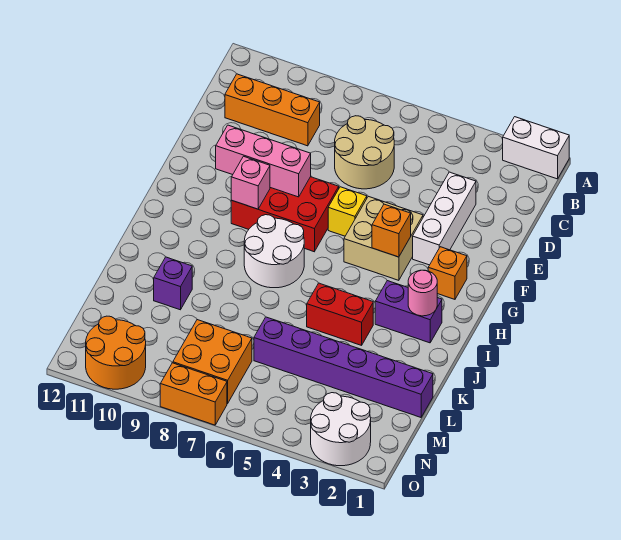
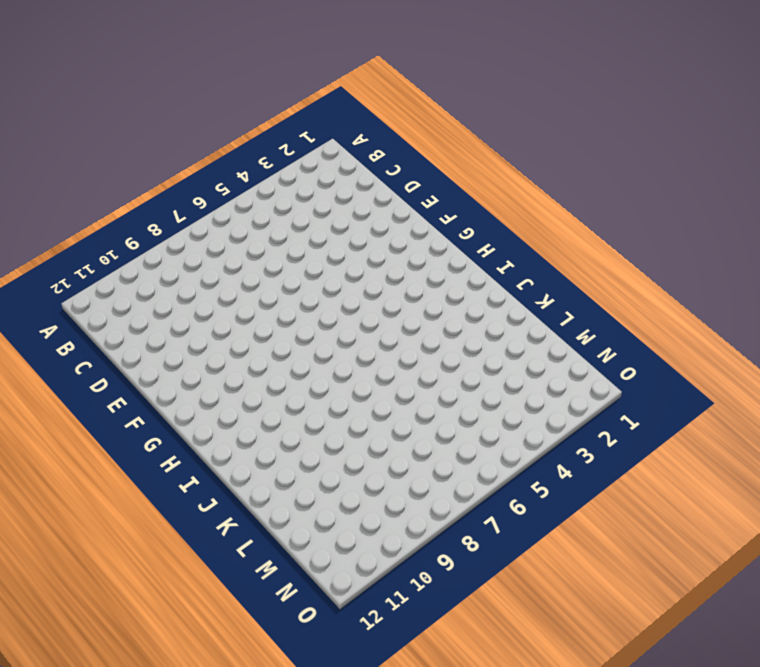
none -> white brick A1:A2 level 1
none -> tan round brick C6:D7 level 1
none -> orange brick C9:C11 level 1

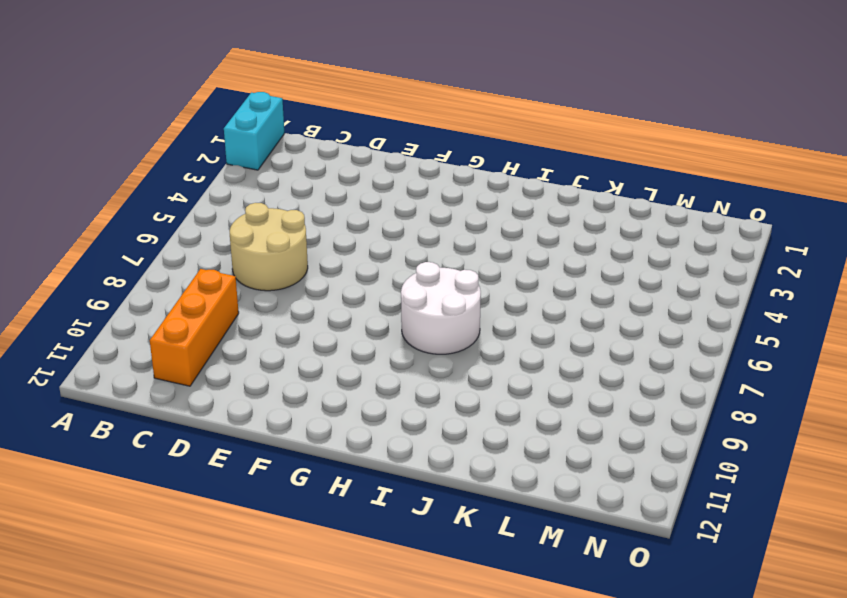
cyan brick A1:A2 level 1 -> white brick A1:A2 level 1
none -> white brick D3:F3 level 1
none -> tan brick F4:G5 level 1
none -> yellow brick F6 level 1

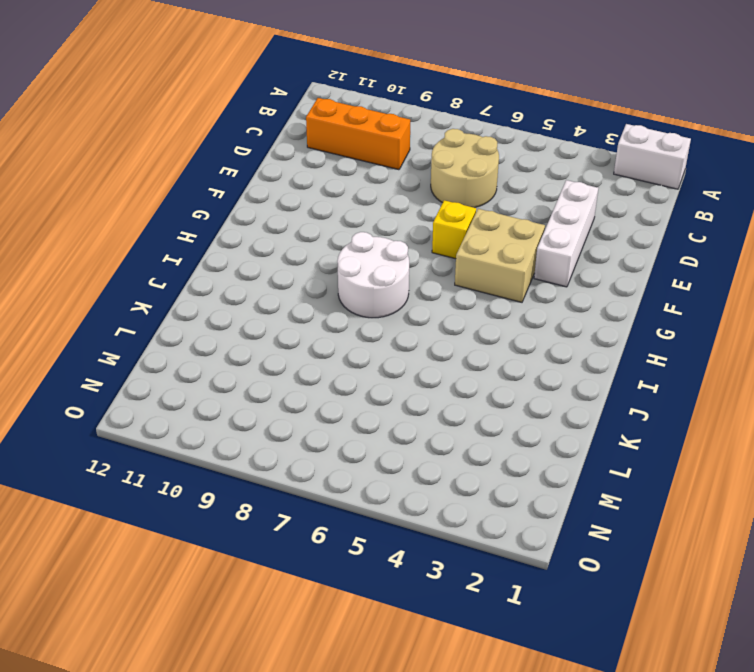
none -> red brick F7:G9 level 1
none -> orange brick G2 level 1
none -> purple brick I2:I3 level 1

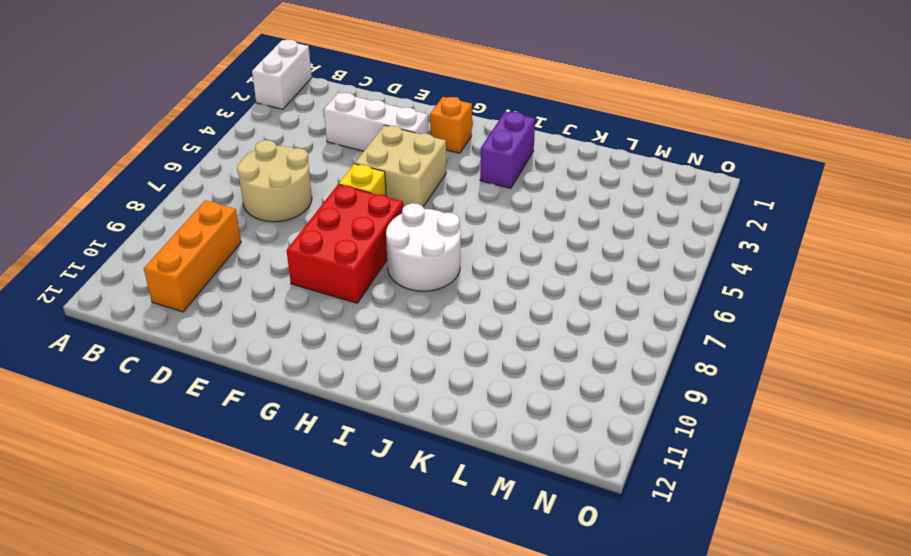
none -> red brick J4:J5 level 1
none -> purple brick K10 level 1
none -> purple brick L1:L6 level 1

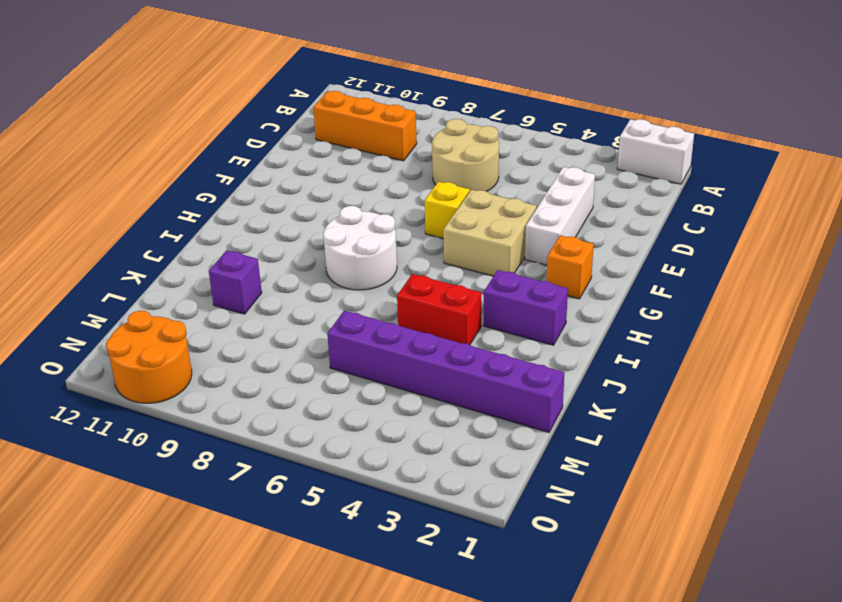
none -> red brick F7:G9 level 1
none -> orange brick M7:N8 level 1
none -> white round brick N2:O3 level 1

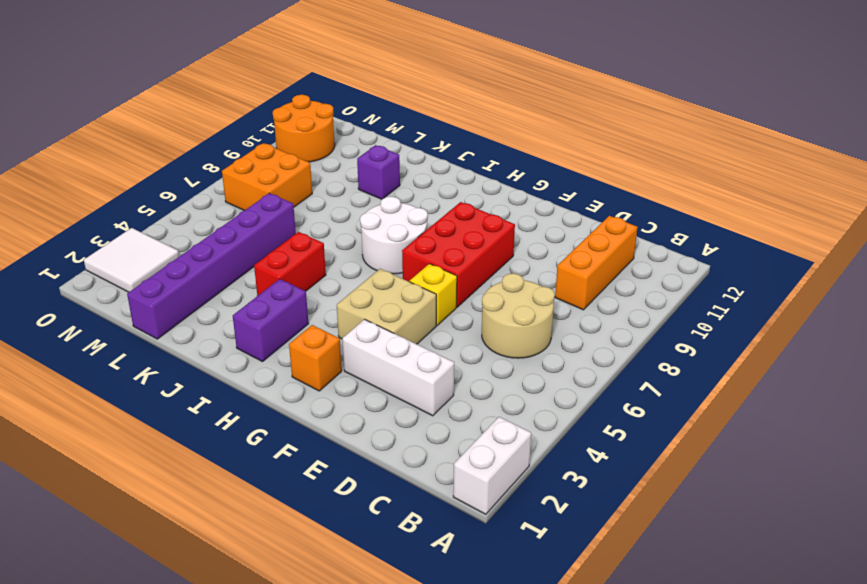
white tile N2:O3 level 1 -> white round brick N2:O3 level 1
none -> orange brick O7:O8 level 1
none -> pink brick F8:F10 level 2
none -> orange brick G4 level 2

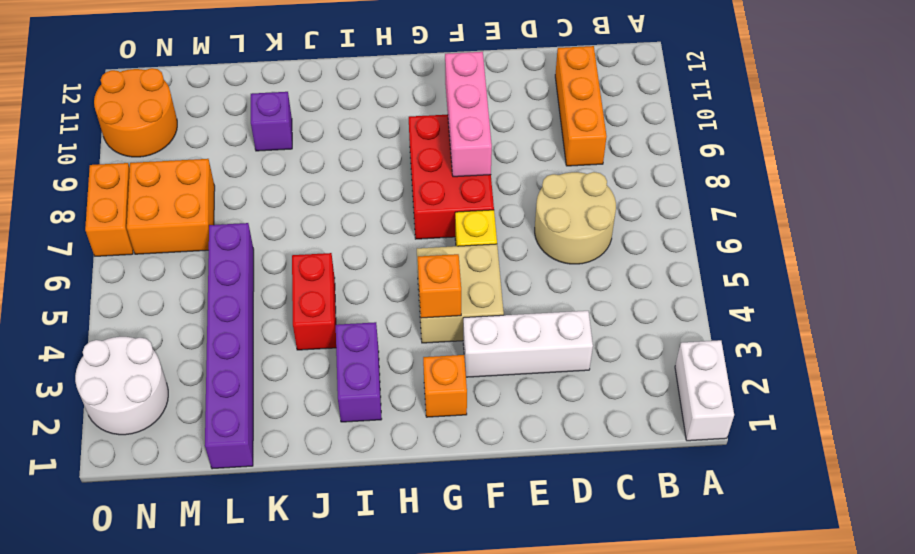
none -> white round brick H7:I8 level 1
none -> pink brick G9 level 2
none -> pink round brick I2 level 2

